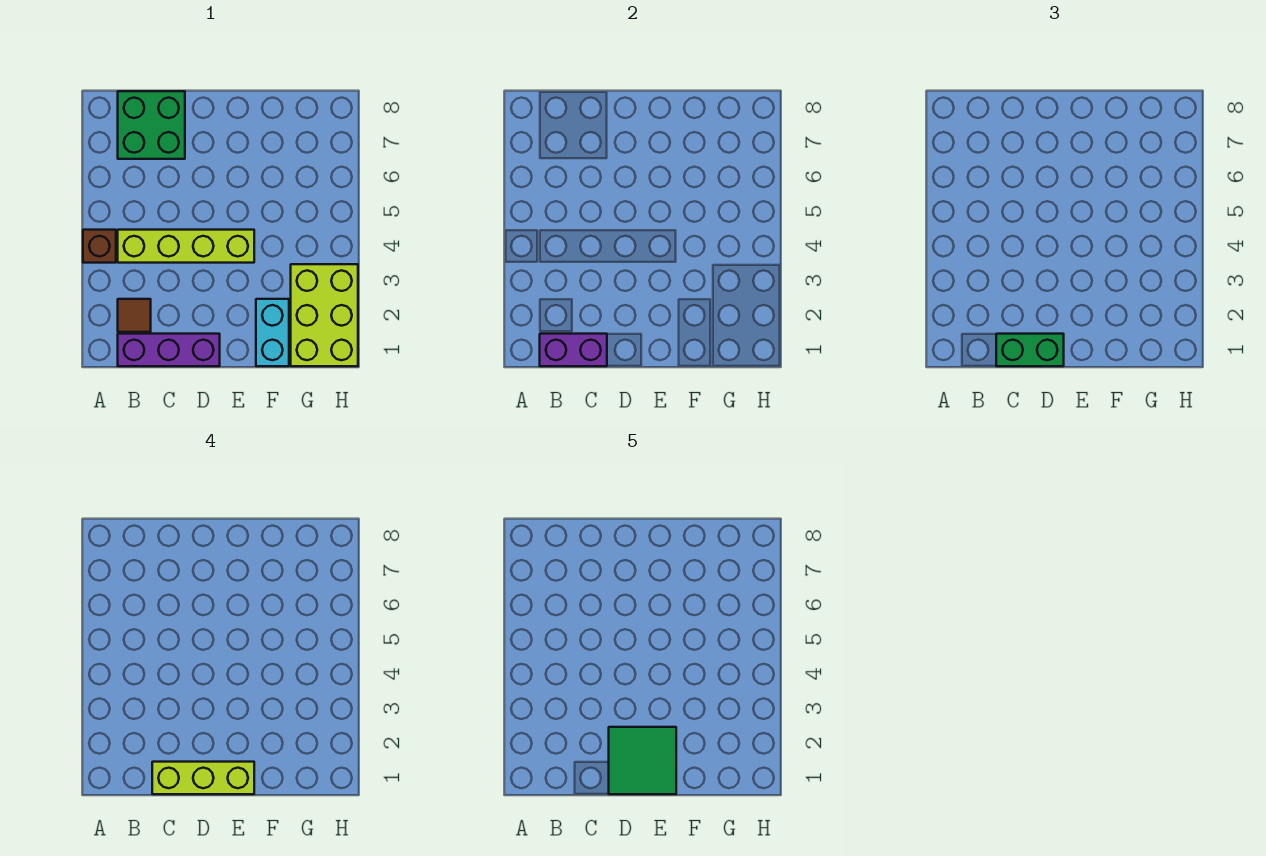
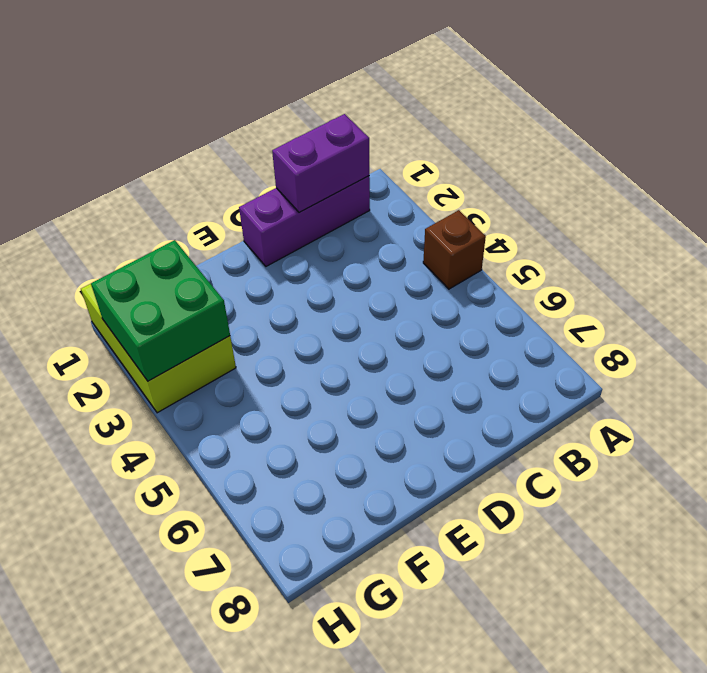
green brick G2:H3 level 2 -> green brick B7:C8 level 1
none -> brown tile B2 level 1
none -> lime brick B4:E4 level 1

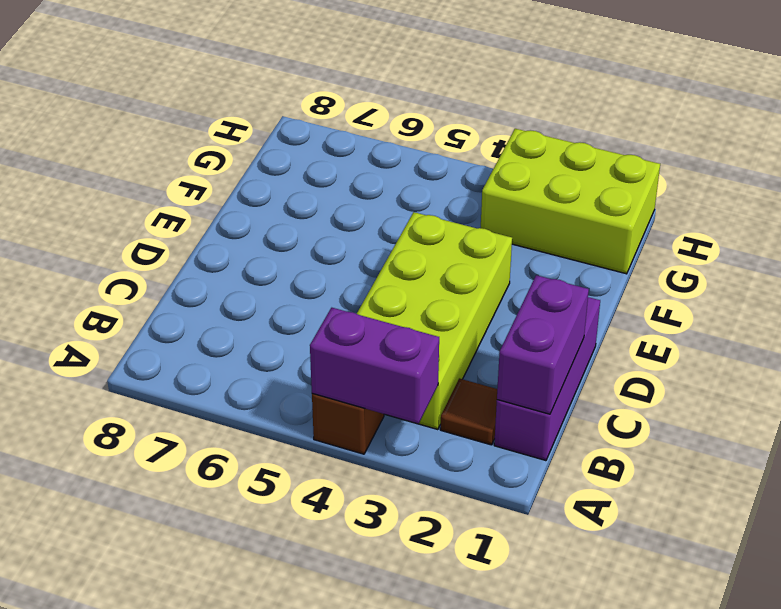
purple brick A3:A4 level 2 -> none
lime brick B3:E4 level 1 -> lime brick B4:E4 level 1
none -> green brick B7:C8 level 1
none -> cyan brick F1:F2 level 1

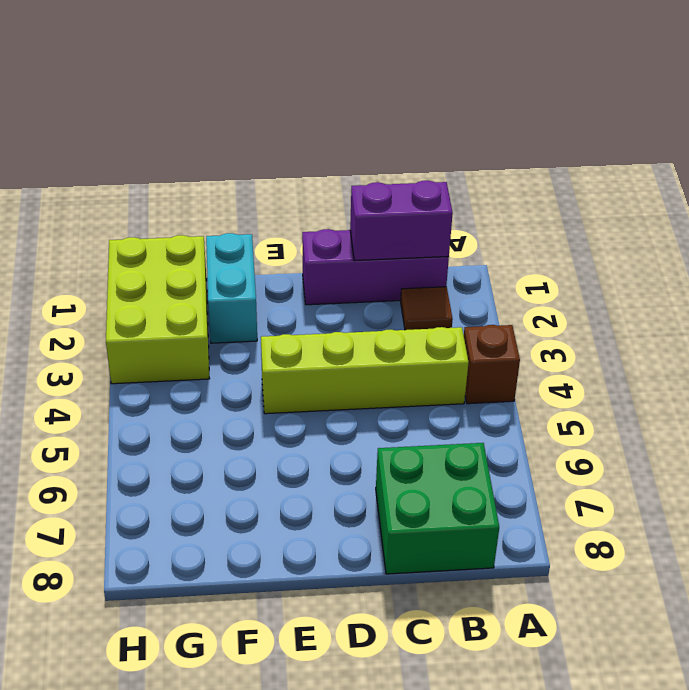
none -> green brick C1:D1 level 3
none -> lime brick C1:E1 level 4

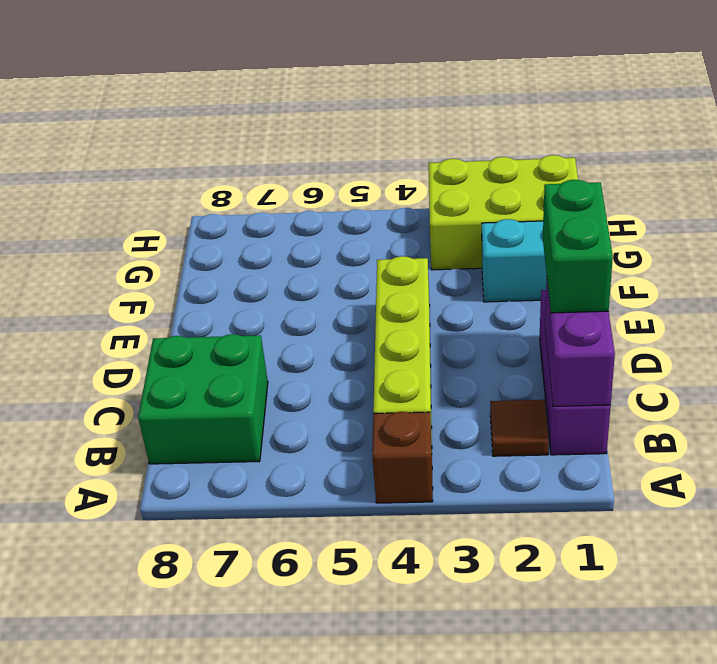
none -> lime brick C1:E1 level 4
none -> green tile D1:E2 level 5

